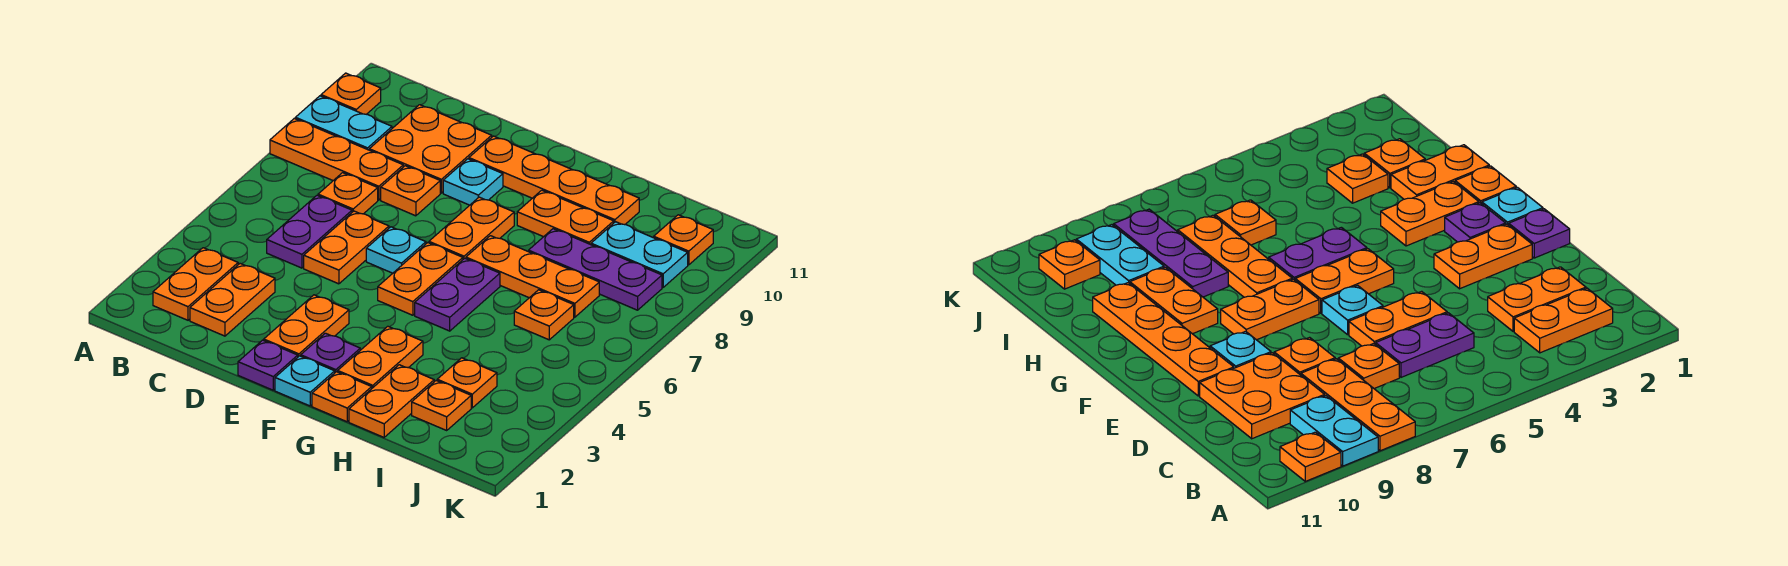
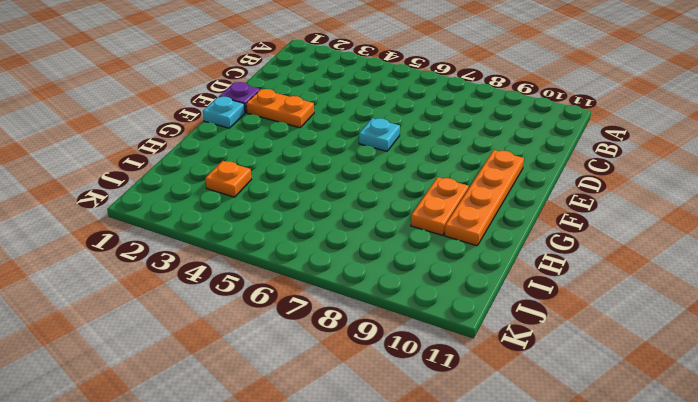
none -> orange plate A8:C8 level 1
none -> cyan plate A9:B9 level 1
none -> orange plate A10 level 1
none -> orange plate B2:B3 level 1

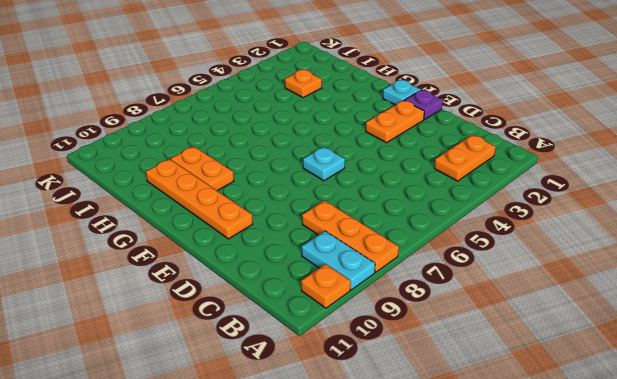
none -> orange plate C2:C3 level 1
none -> purple plate C5:C6 level 1
none -> orange plate C7 level 1
none -> orange plate C9:D10 level 1

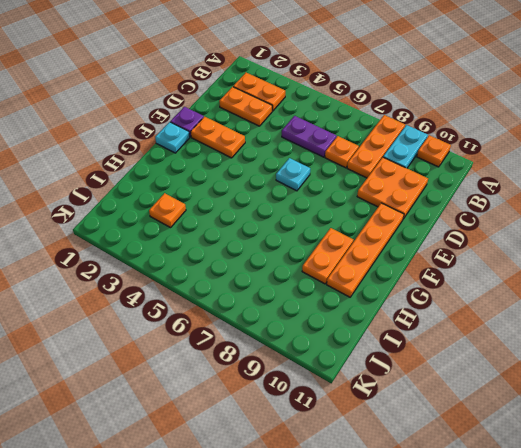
none -> orange plate D5:D6 level 1
none -> orange plate D8 level 1
none -> cyan plate E9 level 1
none -> purple plate F2 level 1

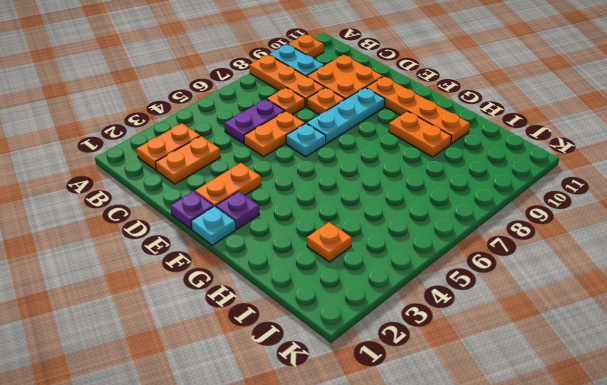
cyan plate E7:E9 level 1 -> cyan plate E9 level 1
none -> orange plate F5:F6 level 1
none -> orange plate F7:F8 level 1
none -> orange plate G1 level 1
none -> orange plate G2:G3 level 1

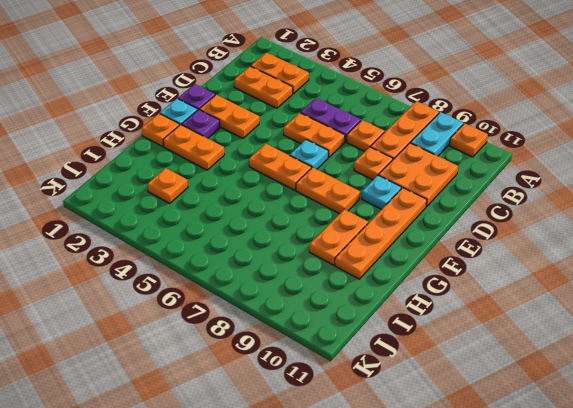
none -> purple plate G5:G6 level 1
none -> orange plate G7:I7 level 1
none -> orange plate H1:H2 level 1
none -> purple plate H8:J8 level 1

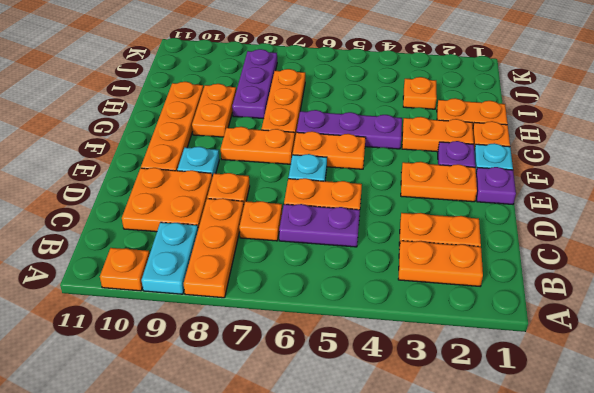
purple plate G4:G6 level 1 -> purple plate G5:G6 level 1
none -> orange plate I2 level 1
none -> orange plate I6 level 1
none -> cyan plate I9:J9 level 1
none -> orange plate J10 level 1

